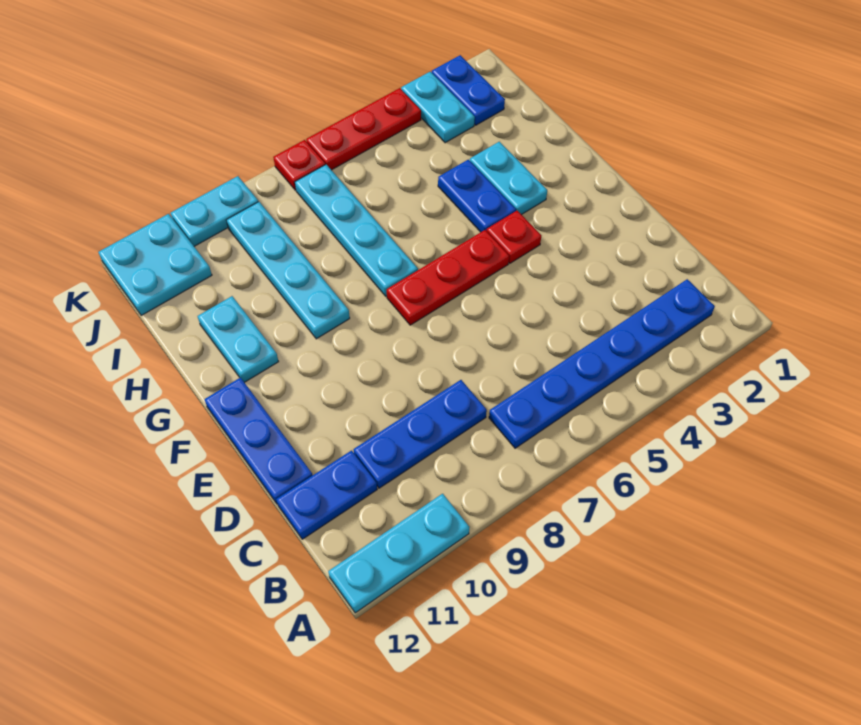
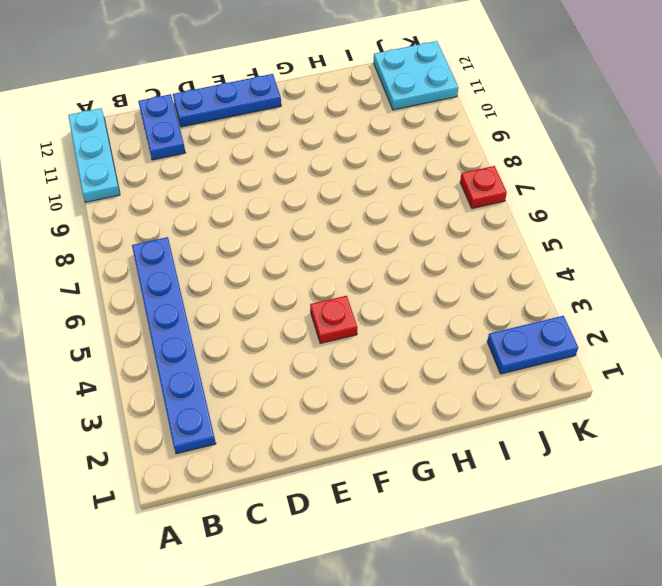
none -> blue plate C8:C10 level 1
none -> red plate F5:F7 level 1
none -> cyan plate G3:H3 level 1

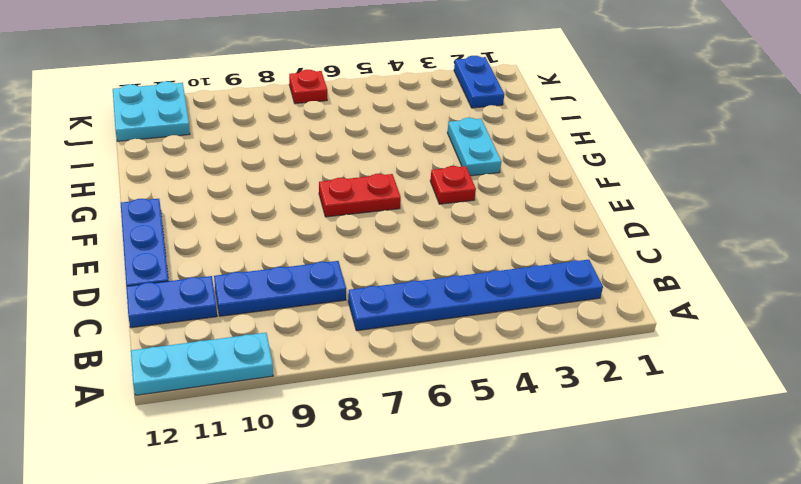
red plate F6:F7 level 1 -> red plate F5:F7 level 1
none -> blue plate G4:H4 level 1
none -> cyan plate G7:J7 level 1
none -> cyan plate G9:J9 level 1

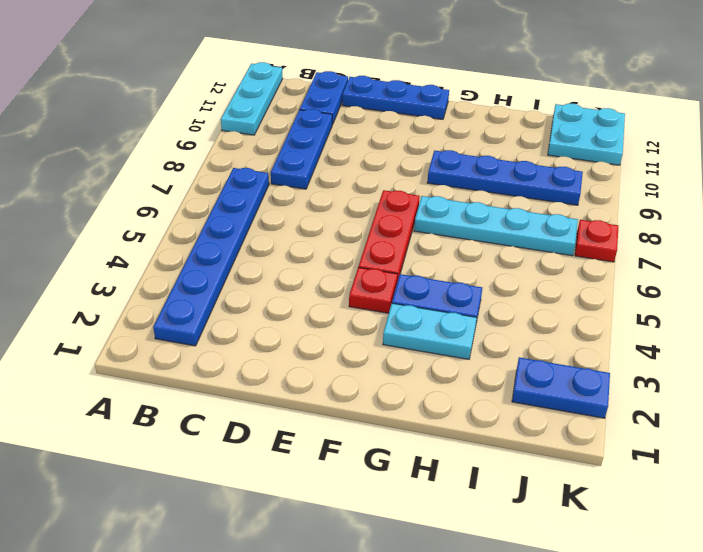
blue plate G9:J9 level 1 -> cyan plate G9:J9 level 1
none -> cyan plate G11:H11 level 1
none -> cyan plate J3:K3 level 1
none -> red plate K4:K6 level 1

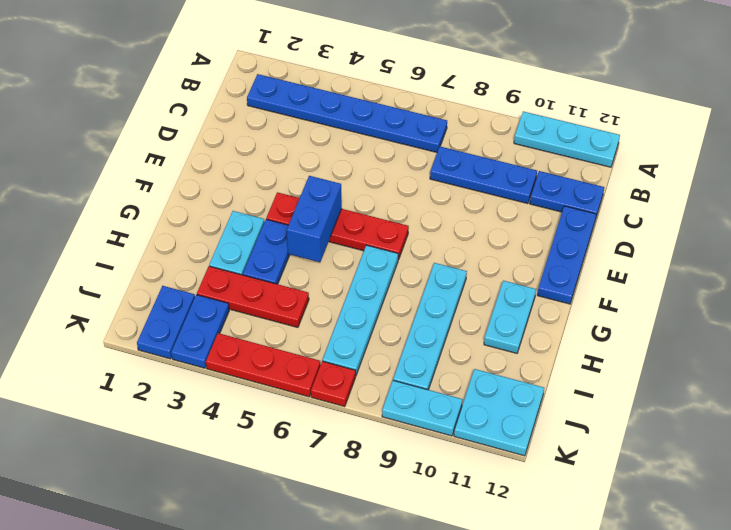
blue brick F5:G5 level 2 -> none
red plate I3:I5 level 1 -> none
blue plate J3:K3 level 1 -> cyan plate J3:K3 level 1

